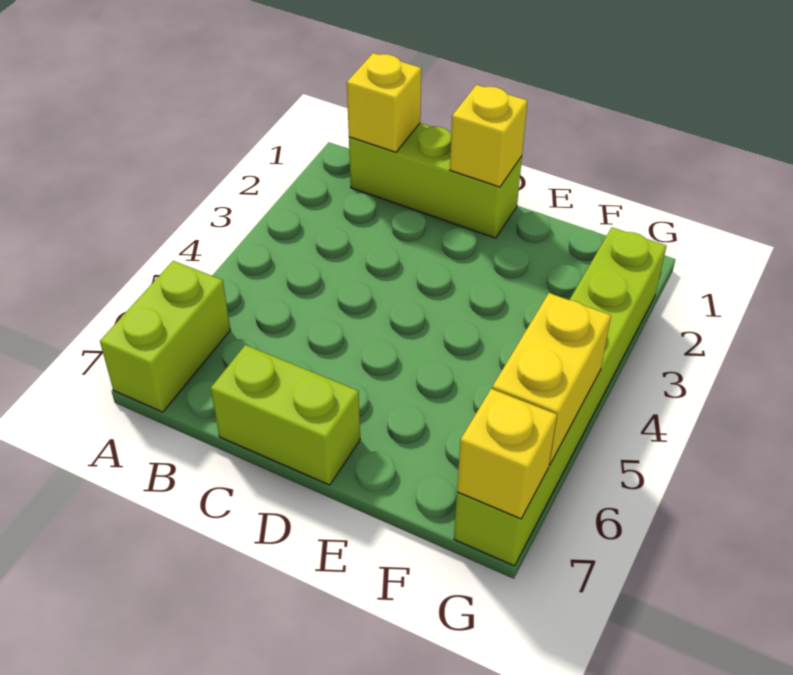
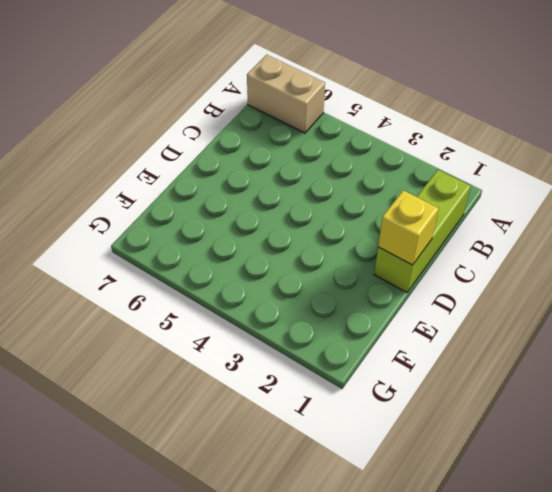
tan brick A6:A7 level 1 -> lime brick A6:A7 level 1
none -> lime brick C7:D7 level 1
none -> lime brick G2:G7 level 1

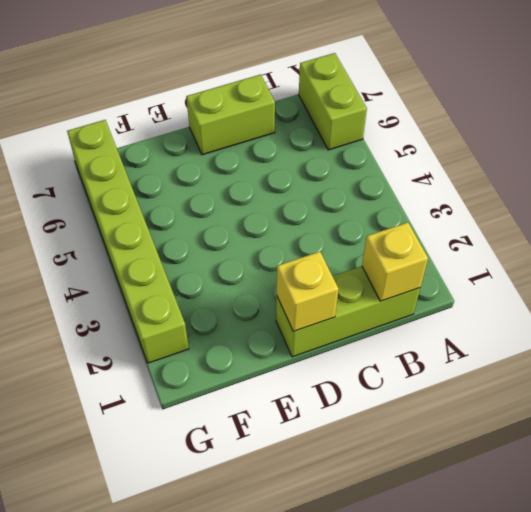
none -> yellow brick G5:G6 level 2
none -> yellow brick G7 level 2

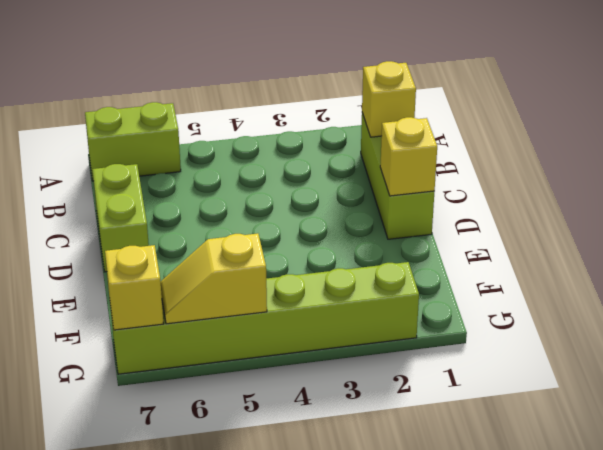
yellow slope G5:G6 level 2 top 5 -> yellow brick G5:G6 level 2

